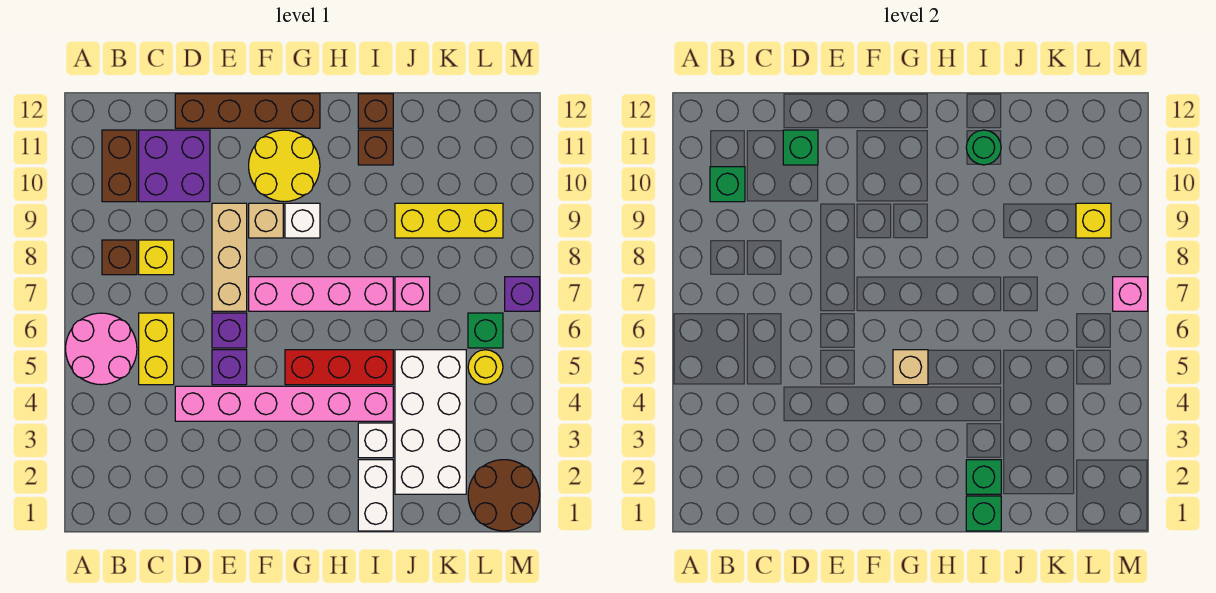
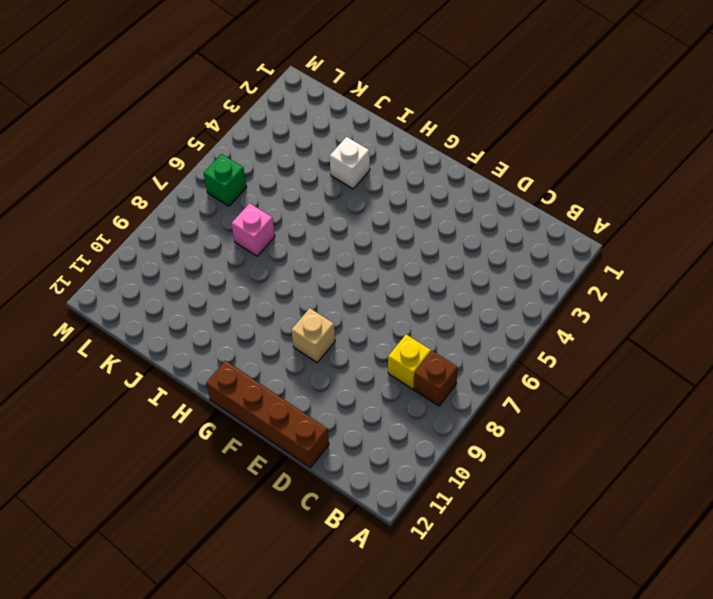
none -> pink round brick A5:B6 level 1
none -> brown brick B10:B11 level 1
none -> yellow brick C5:C6 level 1
none -> purple brick C10:D11 level 1

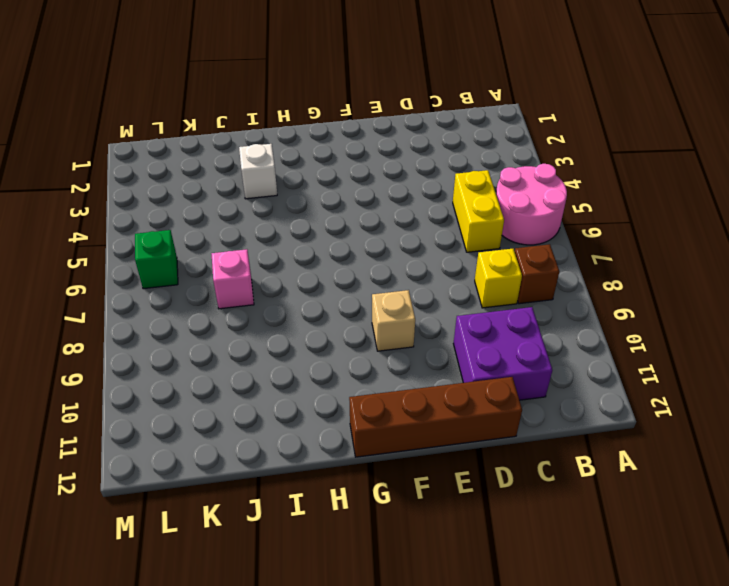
none -> brown brick B10:B11 level 1
none -> pink brick D4:I4 level 1
none -> purple brick E5 level 1
none -> purple brick E6 level 1

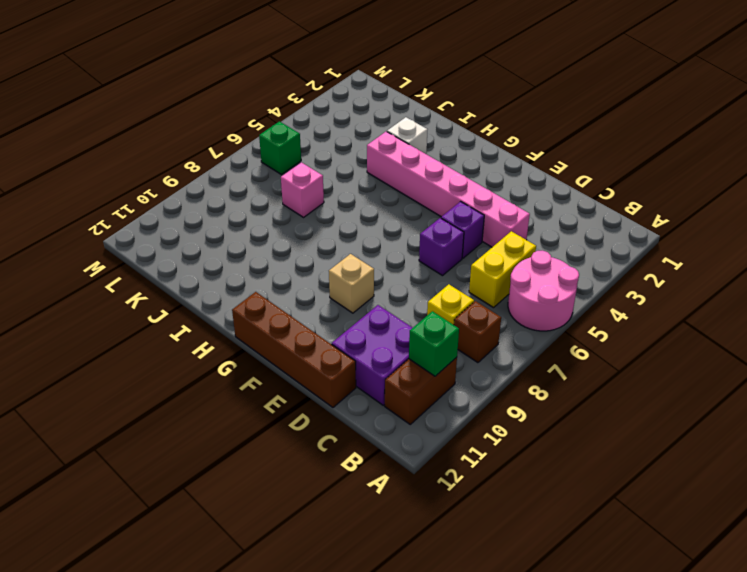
none -> tan brick E7:E9 level 1
none -> pink brick F7:I7 level 1
none -> yellow round brick F10:G11 level 1
none -> red brick G5:I5 level 1

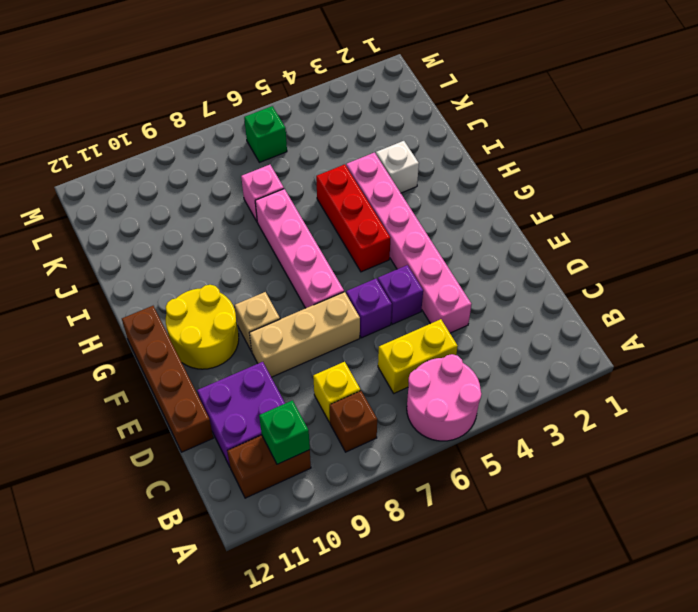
none -> white brick G9 level 1
none -> white brick I1:I2 level 1
none -> brown brick I11 level 1
none -> brown brick I12 level 1

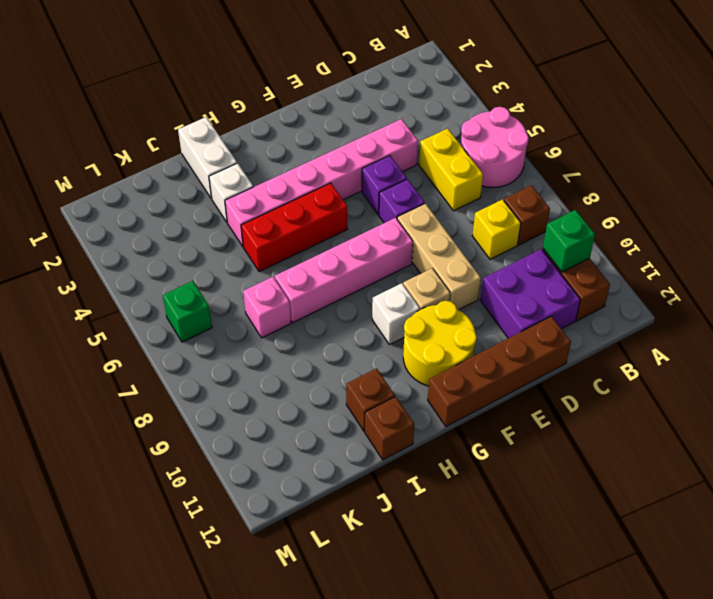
none -> white brick J2:K5 level 1
none -> yellow brick J9:L9 level 1
none -> brown round brick L1:M2 level 1
none -> yellow round brick L5 level 1

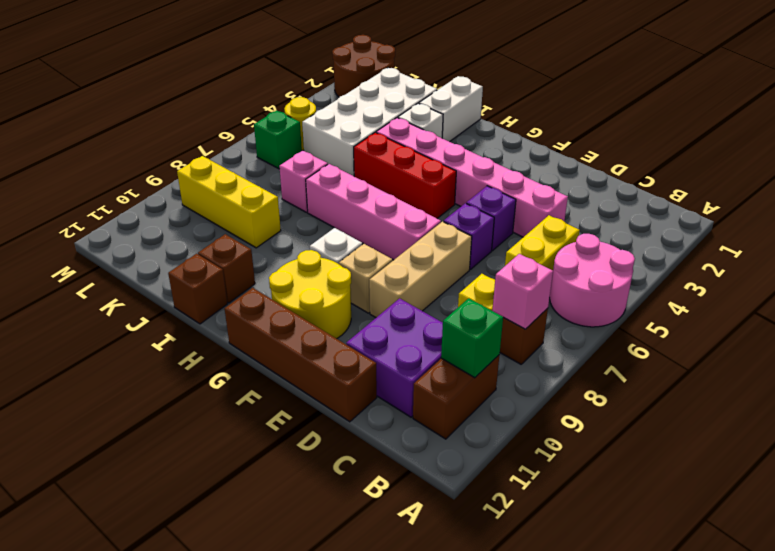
pink brick B8 level 2 -> pink brick M7 level 2
none -> purple brick M7 level 1
none -> green brick D11 level 2
none -> tan brick G5 level 2
none -> green brick I1 level 2

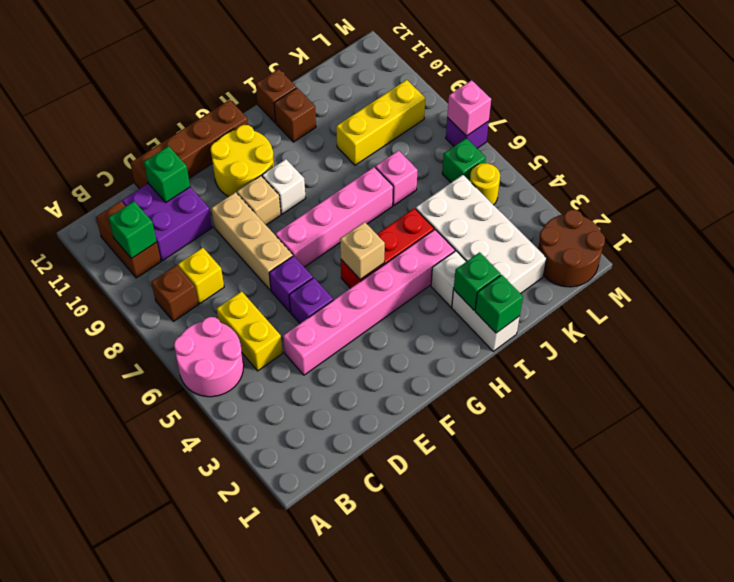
none -> green round brick I11 level 2
none -> yellow brick L9 level 2

